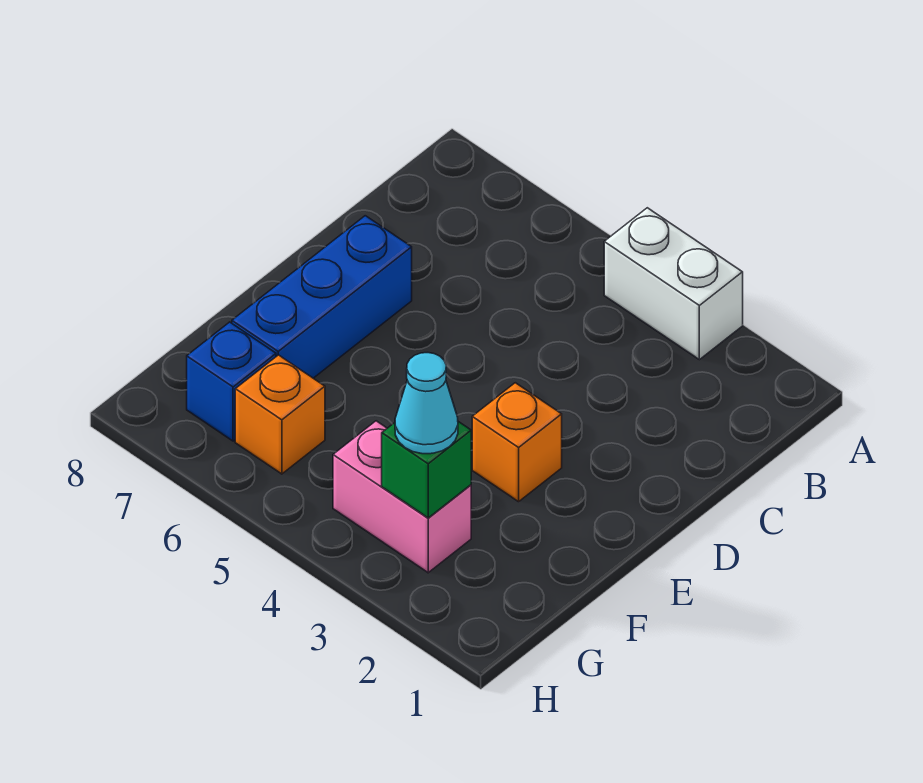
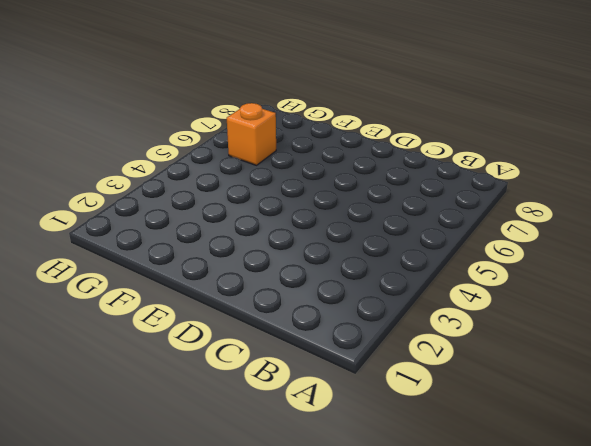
none -> white brick A3:A4 level 1
none -> blue brick D7:F7 level 1

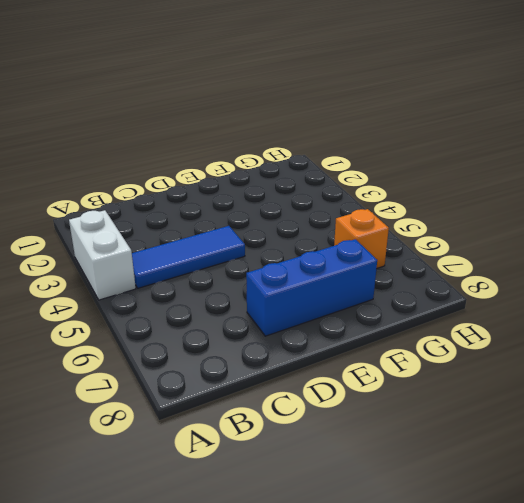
blue tile B4:D4 level 1 -> none
none -> orange brick E3 level 1
none -> pink brick G3:G4 level 1

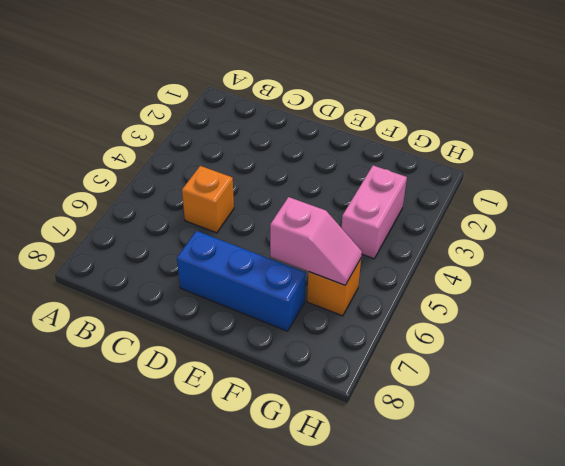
orange brick C5 level 1 -> orange brick E3 level 1
pink slope F6:G6 level 2 top F -> none
none -> white brick A3:A4 level 1
none -> blue brick G7 level 1

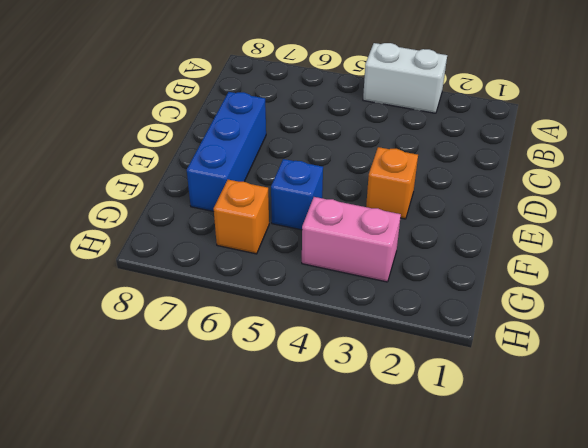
blue brick F5 level 1 -> blue brick G7 level 1
none -> green brick G3 level 2
none -> cyan cone G3 level 3

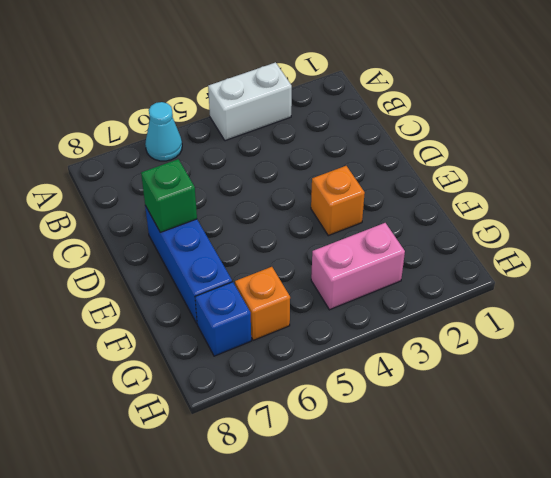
cyan cone A6 level 1 -> cyan cone G3 level 3
green brick D7 level 2 -> green brick G3 level 2

